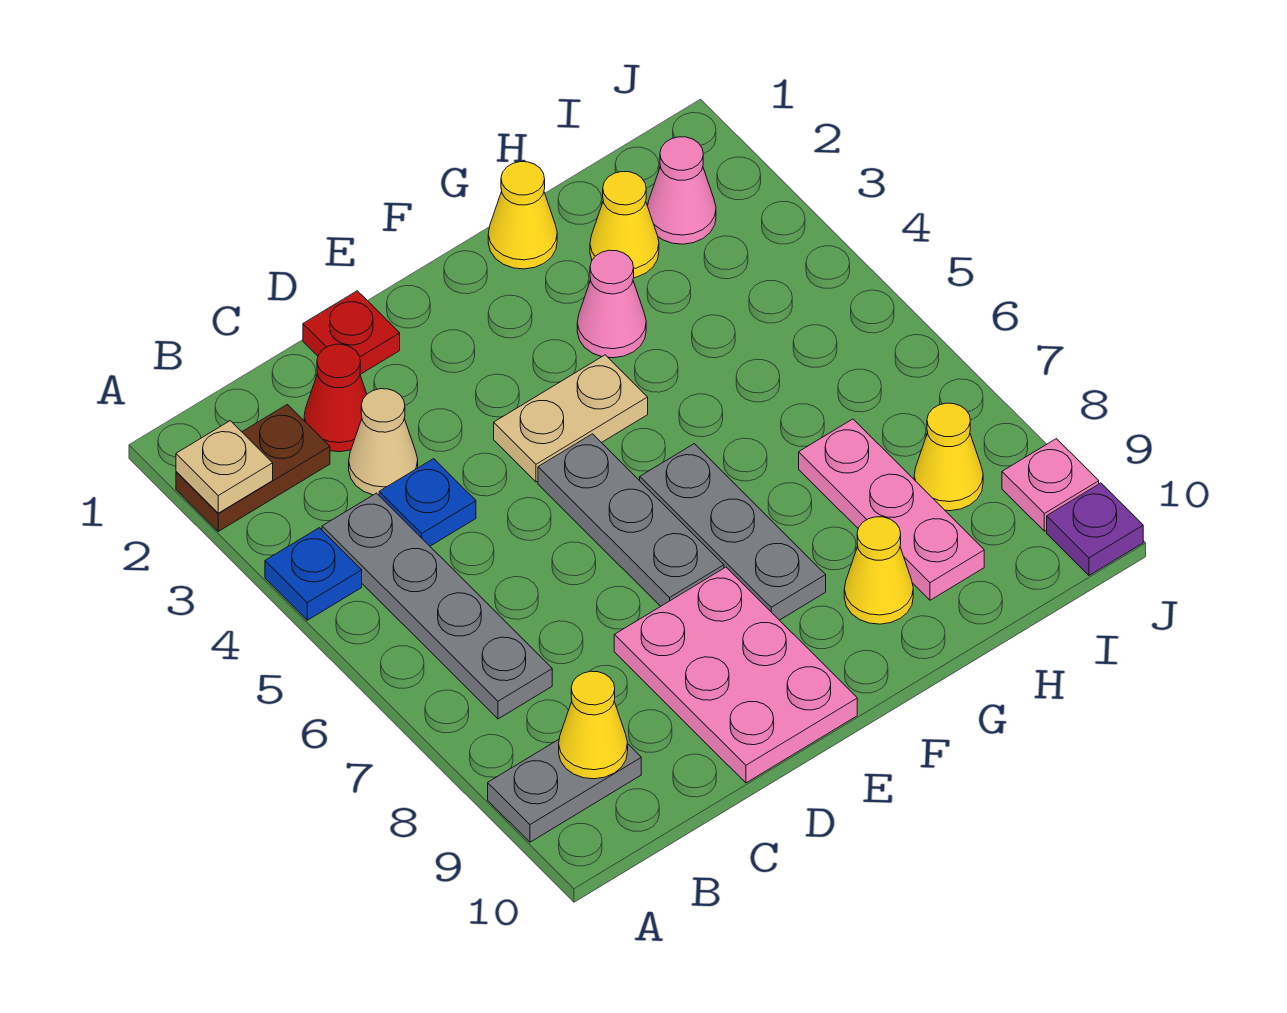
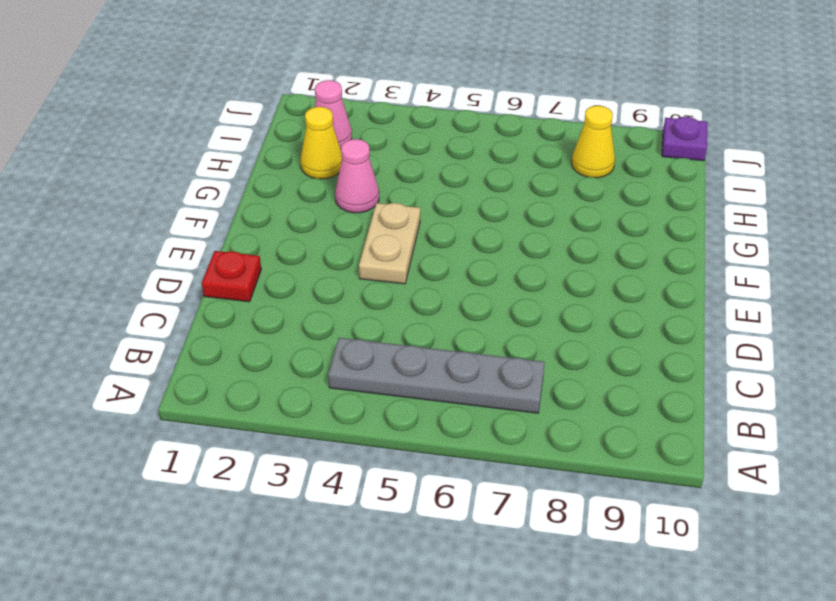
none -> brown plate A2:B2 level 1
none -> blue plate A4 level 1
none -> grey plate A9:B9 level 1

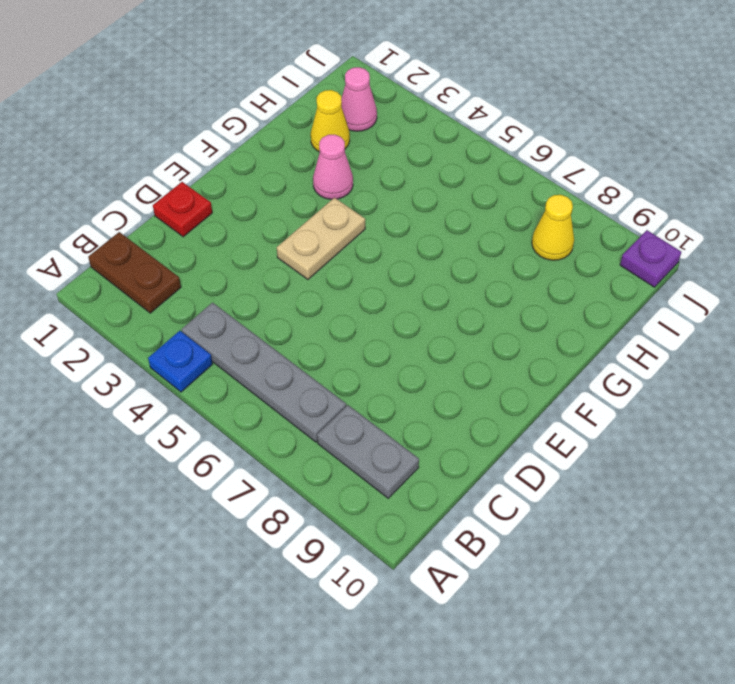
brown plate B1:B2 level 1 -> brown plate A2:B2 level 1
grey plate B8:B9 level 1 -> grey plate A9:B9 level 1
none -> red cone C2 level 1
none -> tan cone C3 level 1
none -> blue plate C4 level 1

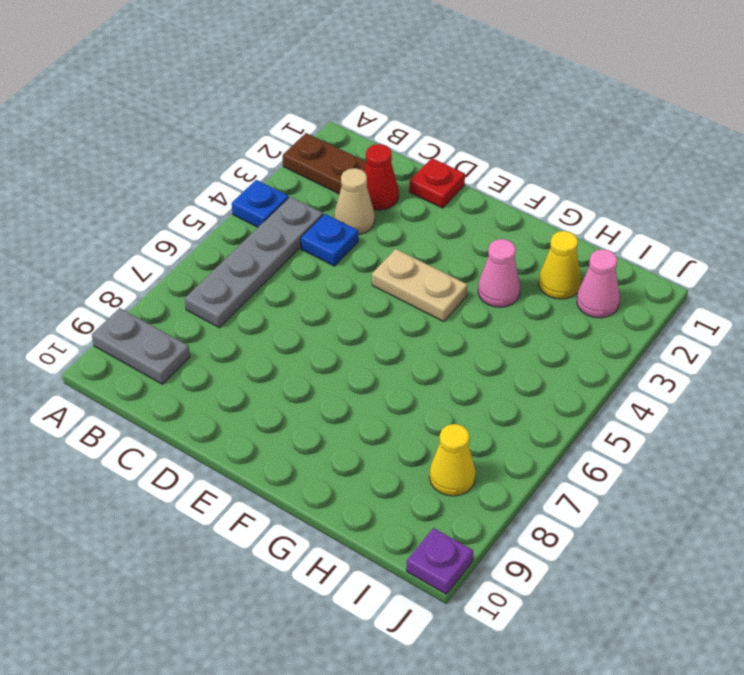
none -> pink plate D8:E10 level 1
none -> grey plate E5:E7 level 1
none -> grey plate F6:F8 level 1

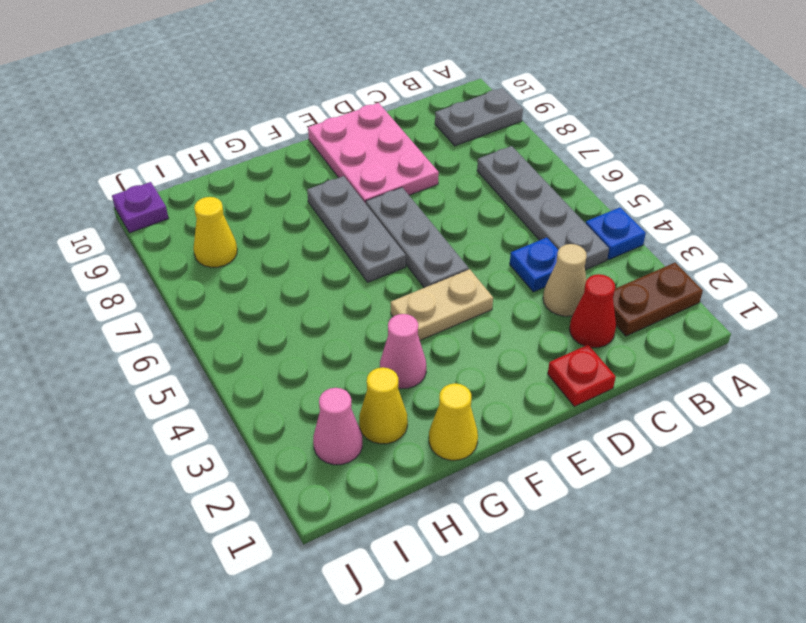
none -> yellow cone G9 level 1
none -> pink plate H7:H9 level 1
none -> pink plate J9 level 1

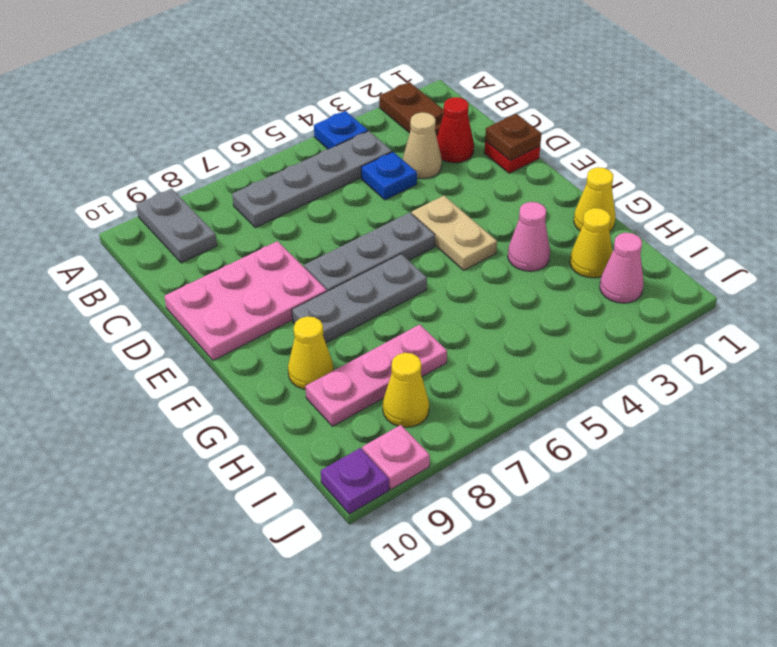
brown plate D1 level 2 -> none
none -> tan plate A2 level 2
none -> yellow cone B9 level 2

